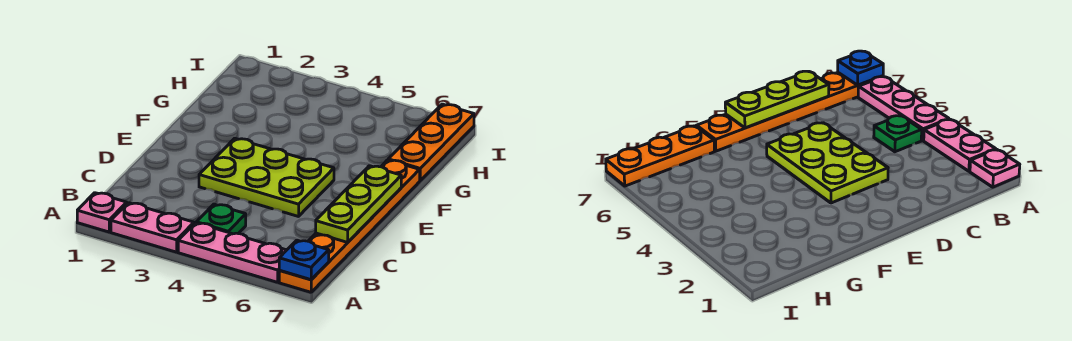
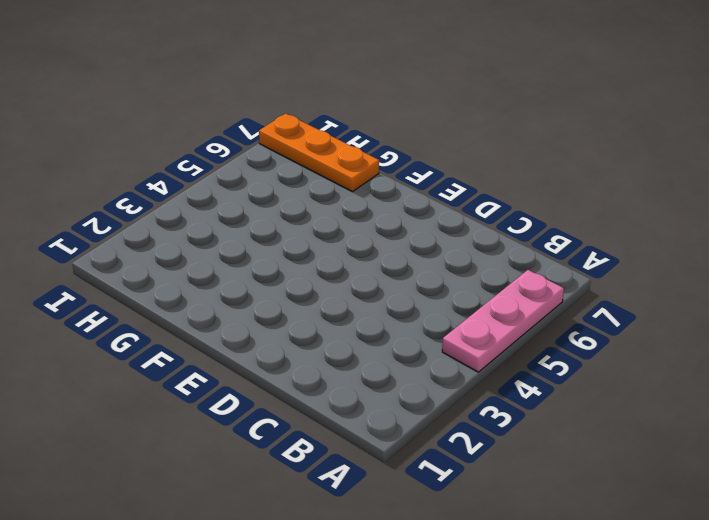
none -> pink plate A1 level 1
none -> pink plate A2:A3 level 1

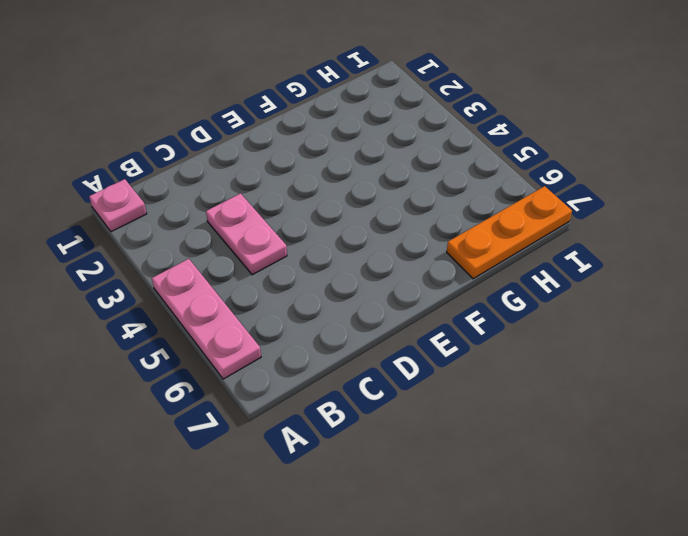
pink plate C3:C4 level 1 -> pink plate A2:A3 level 1
none -> orange plate A7:F7 level 1
none -> green plate B4 level 1

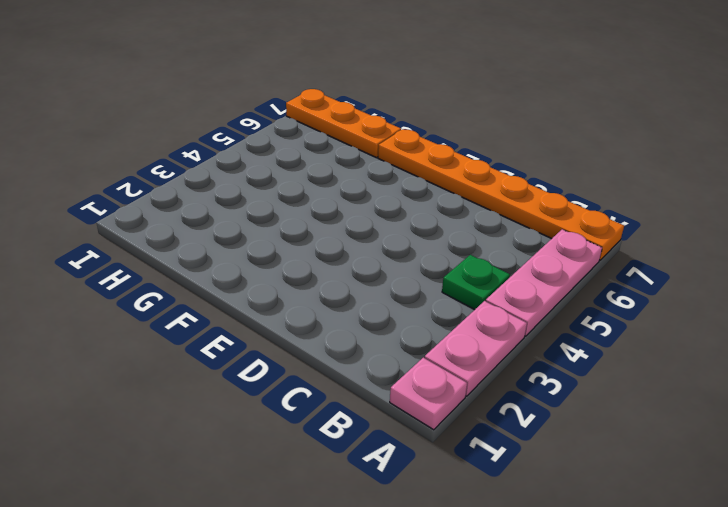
none -> lime plate D3:E5 level 1
none -> blue plate A7 level 2

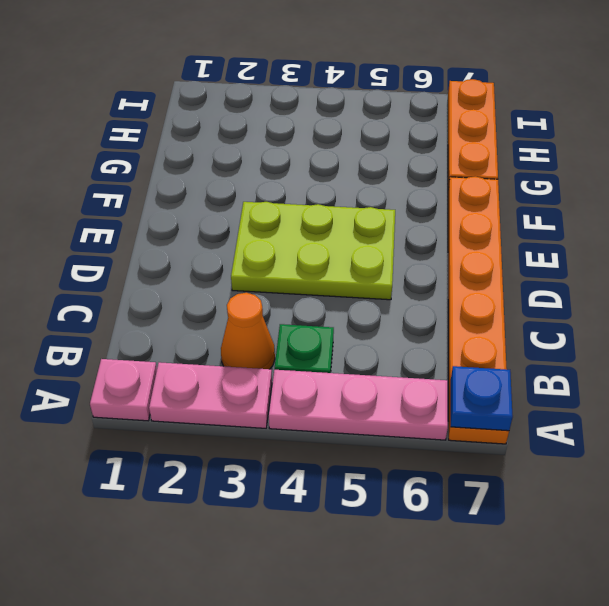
orange cone B3 level 1 -> none
none -> lime plate C7:E7 level 2

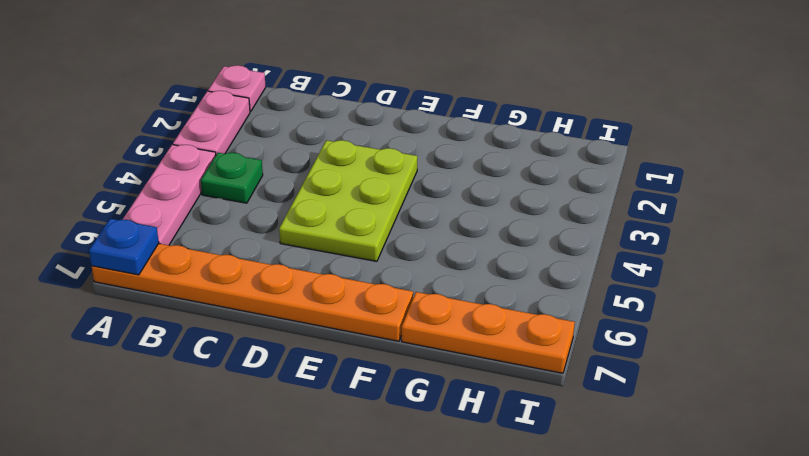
none -> lime plate C7:E7 level 2

